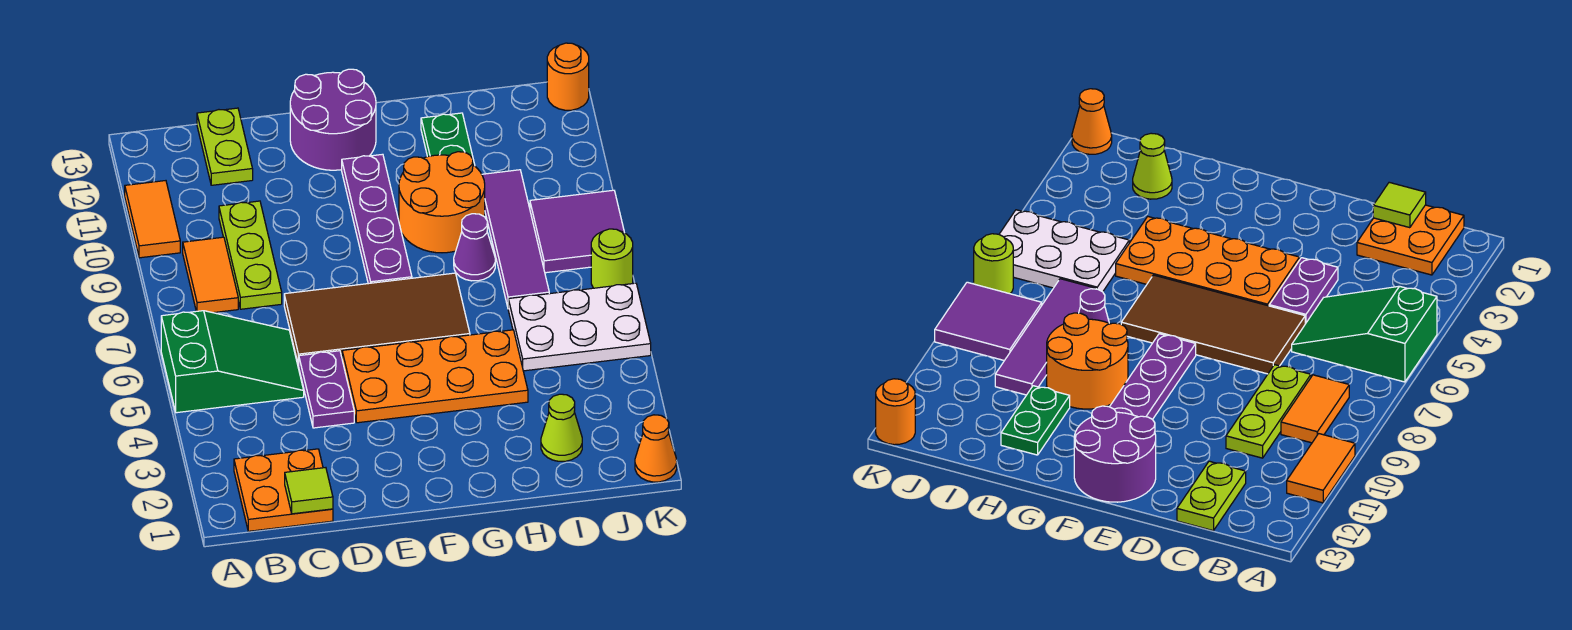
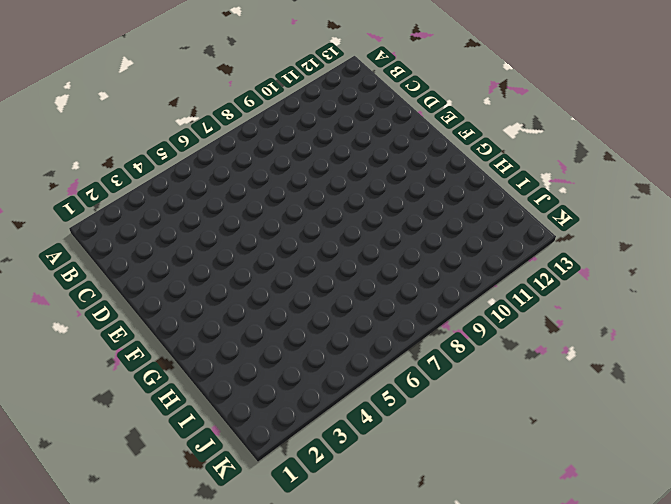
none -> green slope A5:C6 level 1 top A
none -> orange tile A10:A11 level 1
none -> orange plate B1:C2 level 1

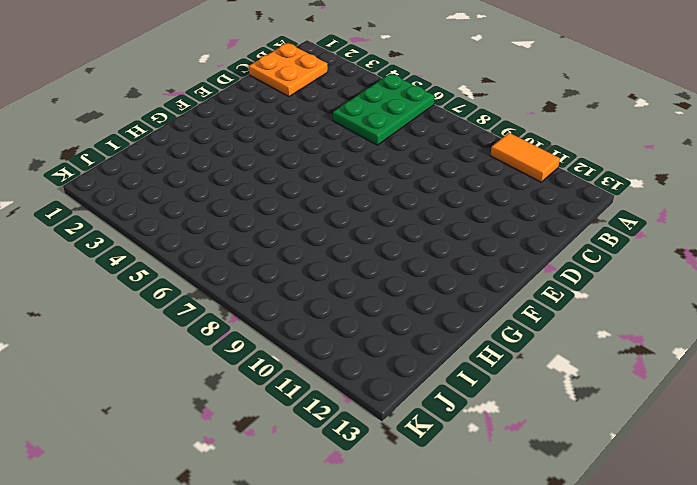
green plate A5:C6 level 1 -> green slope A5:C6 level 1 top A
none -> orange tile B8:B9 level 1
none -> lime plate C8:C10 level 1
none -> lime plate C12:C13 level 1

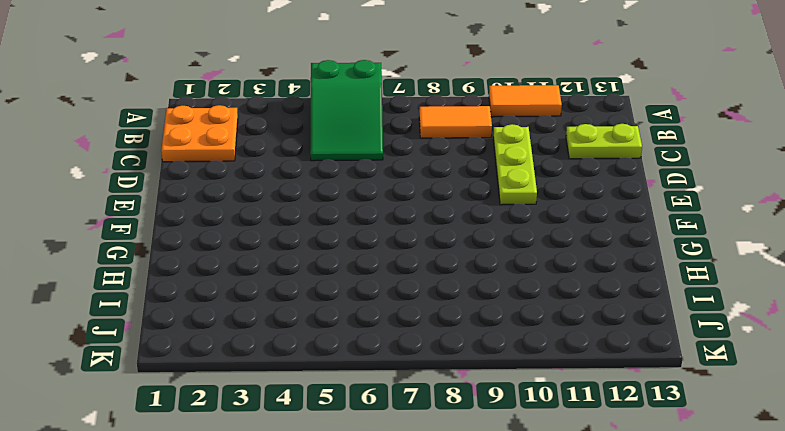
lime plate C10:E10 level 1 -> lime plate C8:C10 level 1
none -> purple plate D4:D5 level 1
none -> brown tile D6:G7 level 1
none -> orange plate E4:H5 level 1

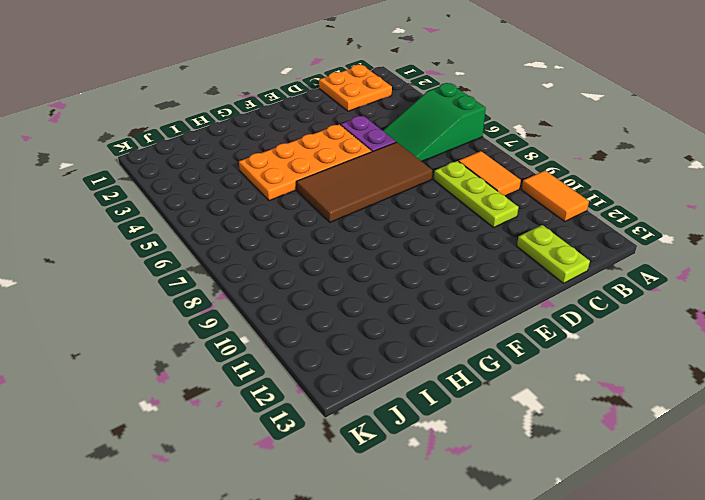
none -> purple round brick E12:F13 level 1
none -> purple plate F8:F11 level 1
none -> orange round brick G9:H10 level 1

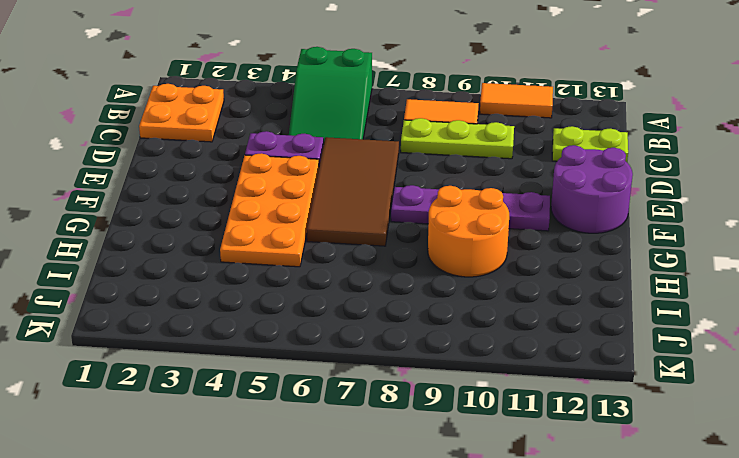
none -> purple cone H8 level 1
none -> green plate H11:H12 level 1
none -> lime cone I2 level 1

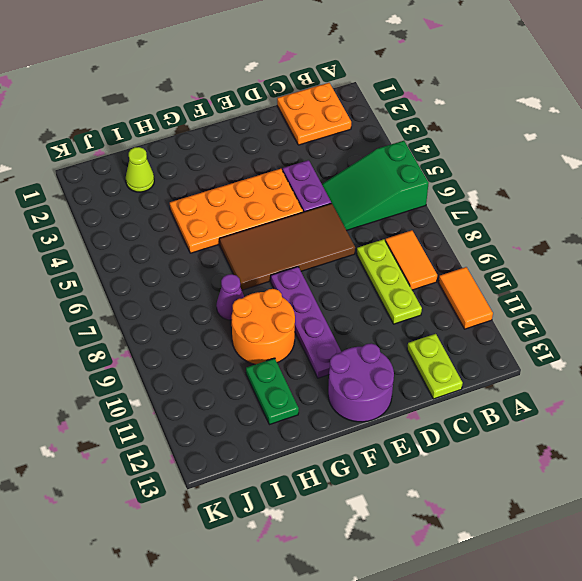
none -> white plate I5:K6 level 1
none -> purple tile I7:I10 level 1
none -> purple tile J8:K9 level 1

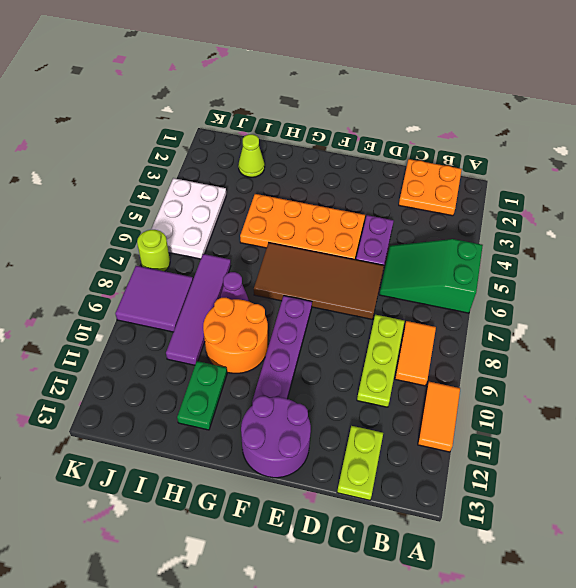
white plate J4:K6 level 1 -> white plate I5:K6 level 1
none -> orange cone K1 level 1
none -> orange round brick K13 level 1
none -> lime tile C1 level 2

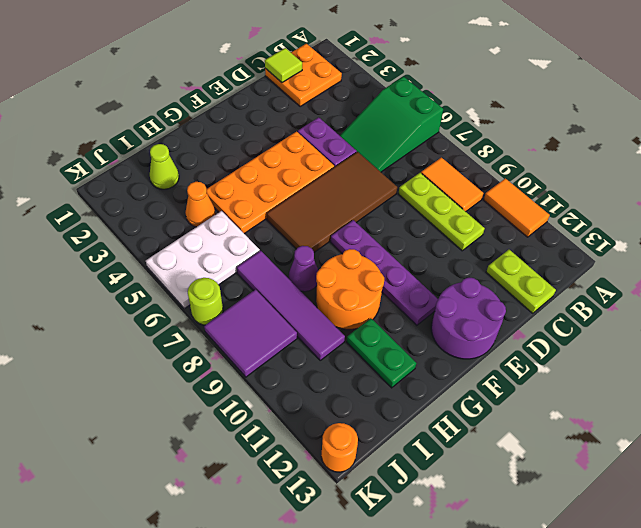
orange cone I4 level 1 -> orange cone K1 level 1

